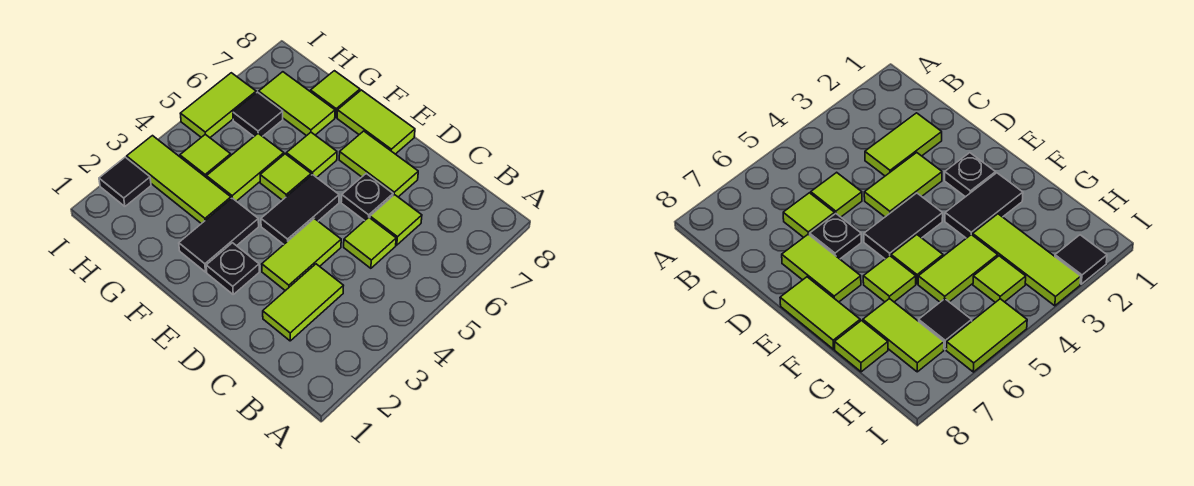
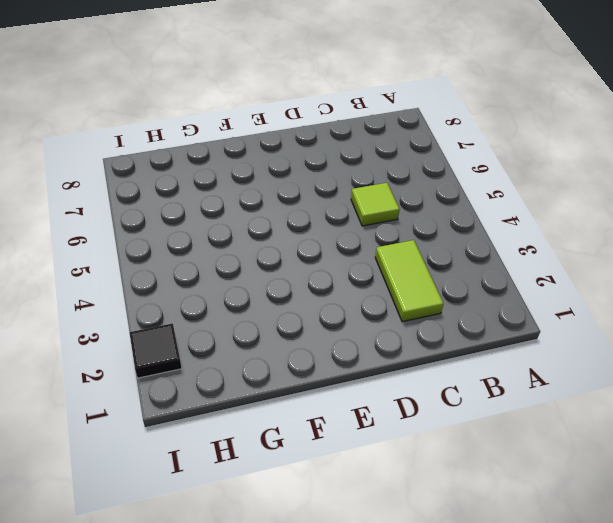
none -> lime tile C6 level 1
none -> lime tile D3:D4 level 1
none -> black plate D6 level 1

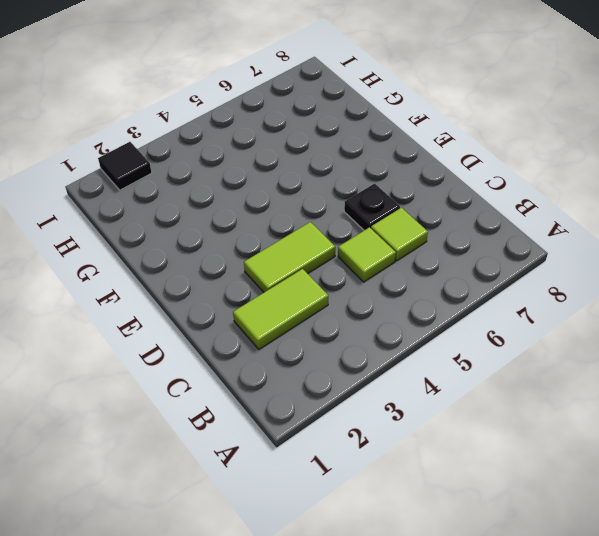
none -> lime tile D7:E7 level 1
none -> black plate E2 level 1
none -> black tile E4:E5 level 1

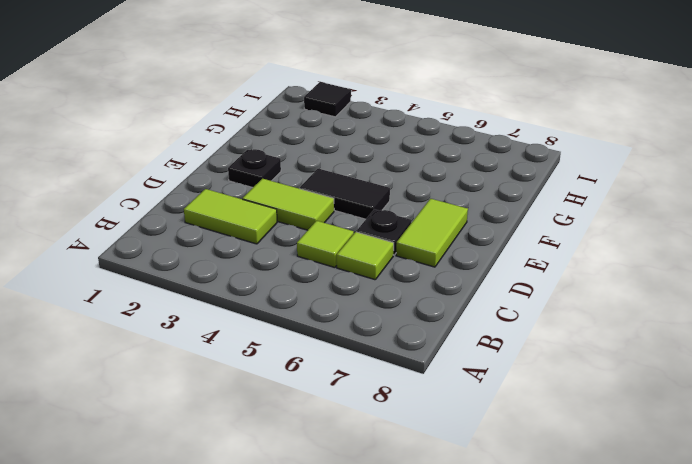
none -> lime tile E8:F8 level 1
none -> black tile F2:F3 level 1
none -> lime tile F5 level 1

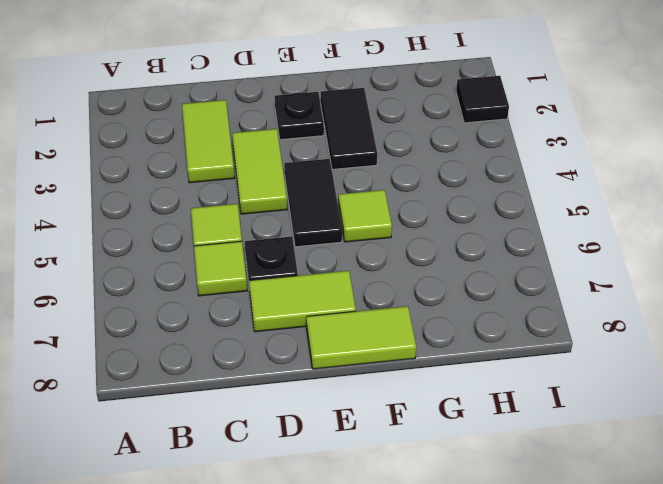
none -> lime tile F6 level 1
none -> lime tile G3:I3 level 1
none -> lime tile G4:G5 level 1

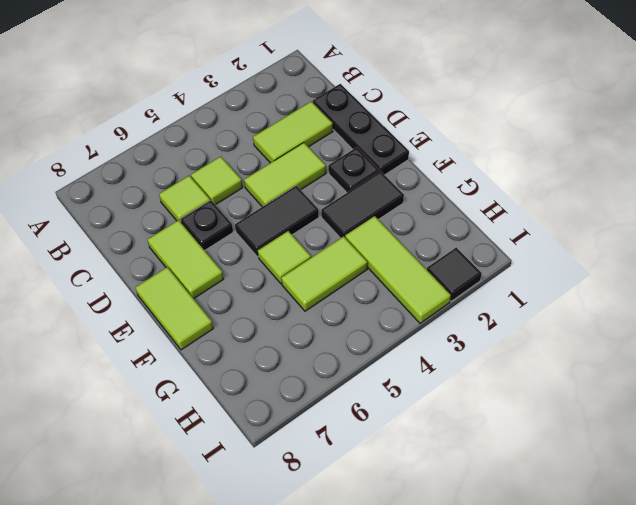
black plate C1:E1 level 1 -> none
none -> lime tile F6 level 1
none -> lime tile G7:H7 level 1
none -> lime tile G8 level 1

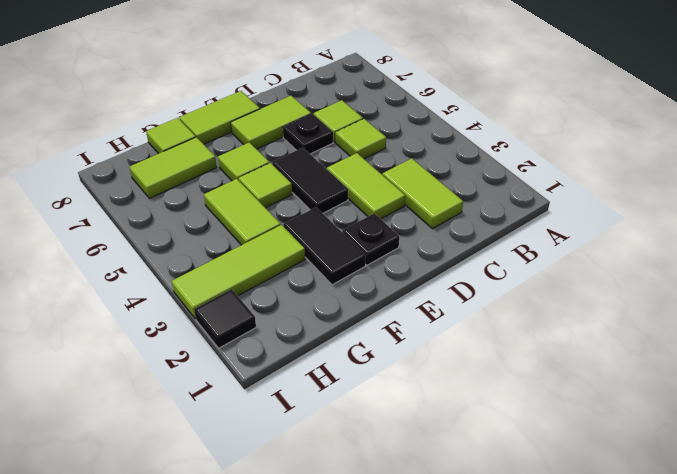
none -> lime tile H4 level 1
none -> black tile H6 level 1
none -> lime tile I5:I6 level 1

